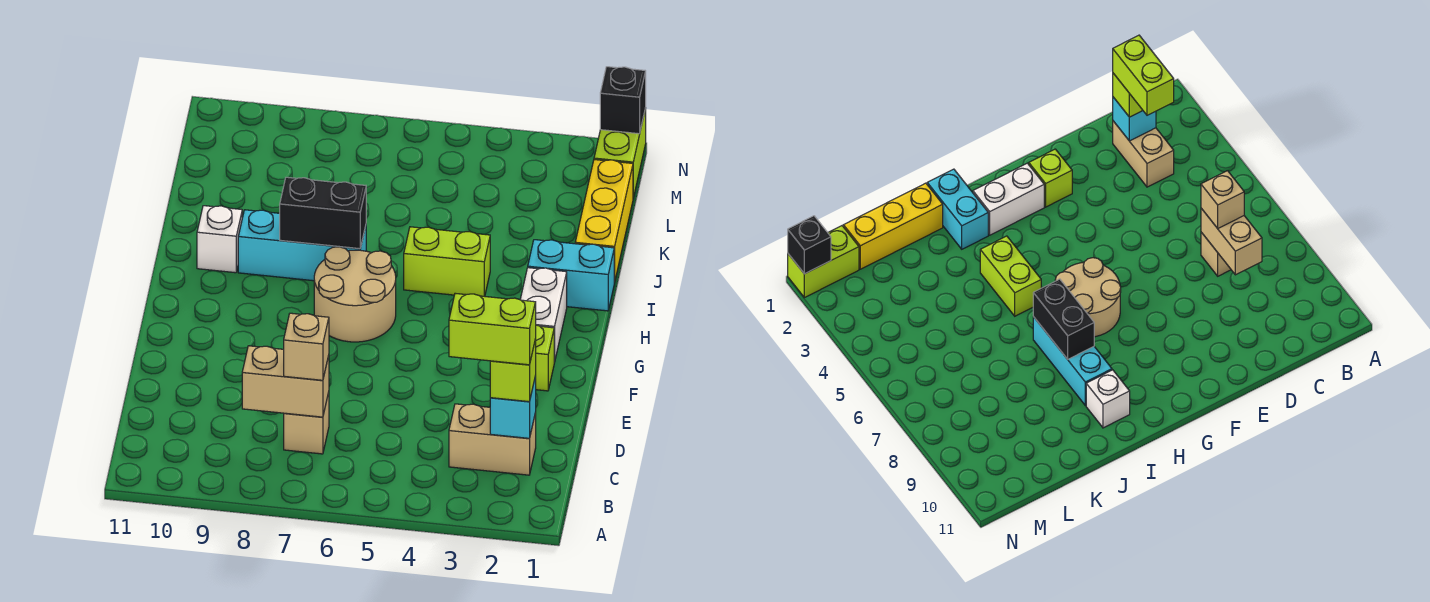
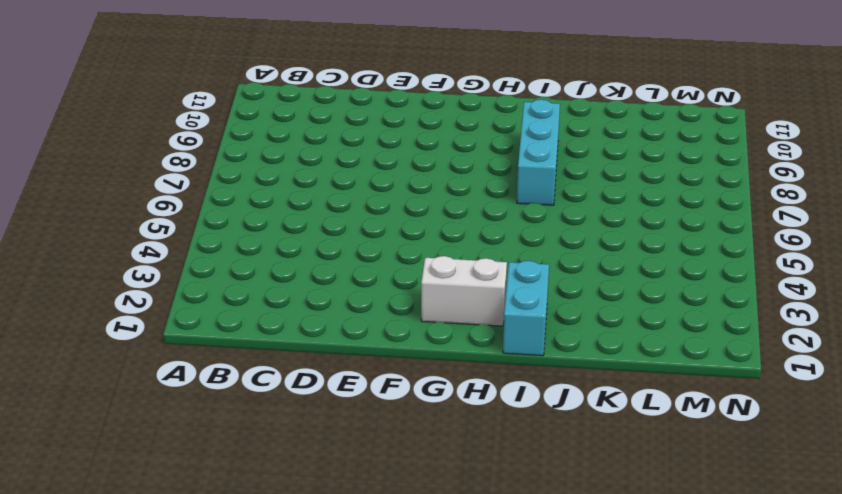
none -> tan brick C2:C3 level 1
none -> tan brick C7 level 1
none -> lime brick F2 level 1

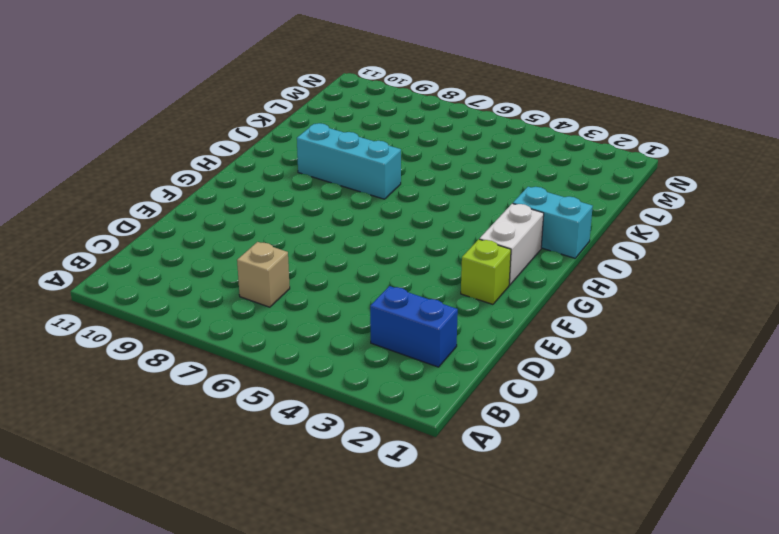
blue brick C2:C3 level 1 -> tan brick C2:C3 level 1
none -> tan round brick G6:H7 level 1
none -> lime brick I4:I5 level 1
none -> white brick I10 level 1

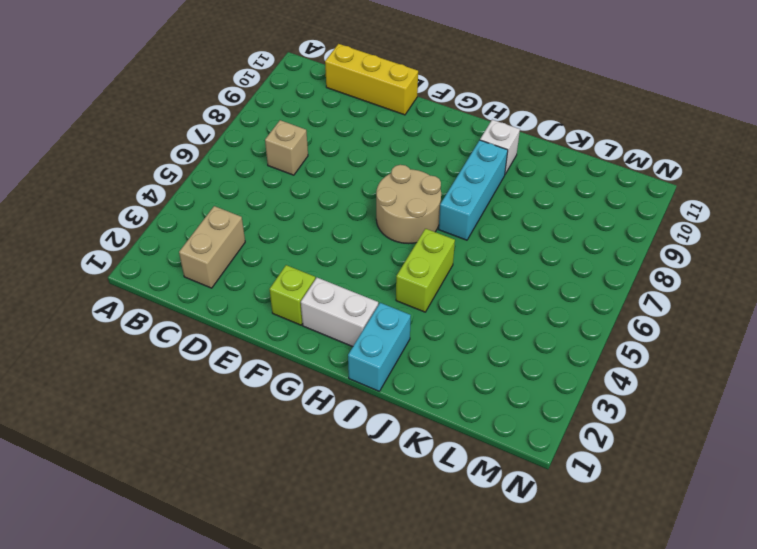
yellow brick C11:E11 level 1 -> yellow brick J1:L1 level 1
none -> lime brick M1:N1 level 1
none -> cyan brick C2 level 2
none -> tan brick C7:C8 level 2

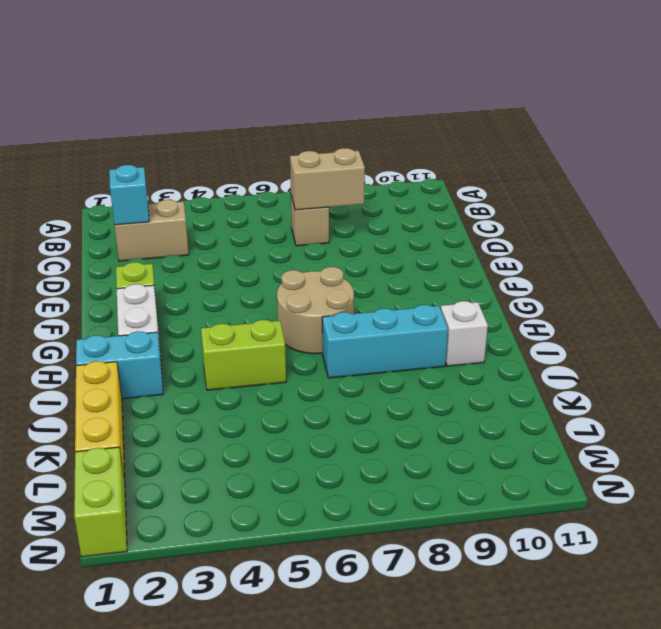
none -> black brick I7:I8 level 2
none -> black brick N1 level 2
none -> lime brick C2 level 3

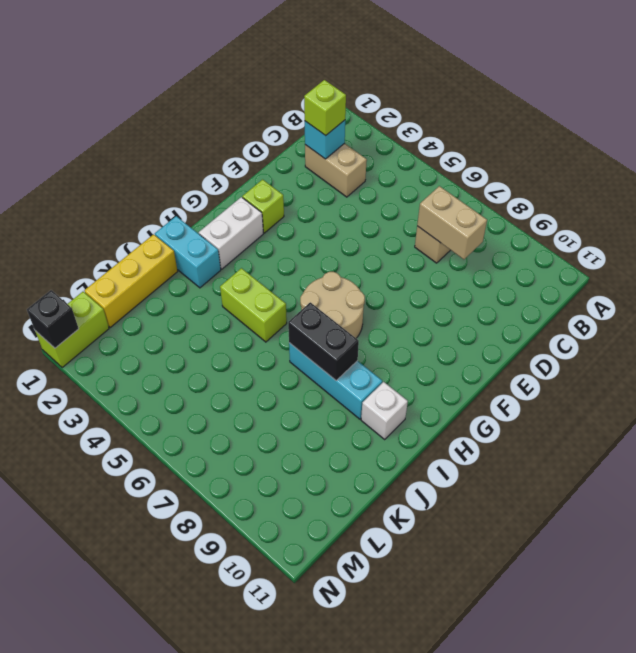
none -> tan brick C7 level 3
none -> lime brick C2:C3 level 4

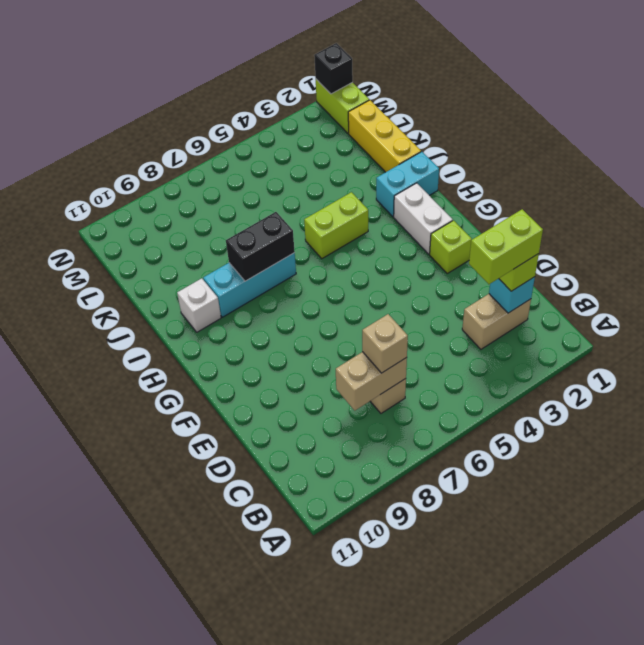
none -> tan round brick G6:H7 level 1

